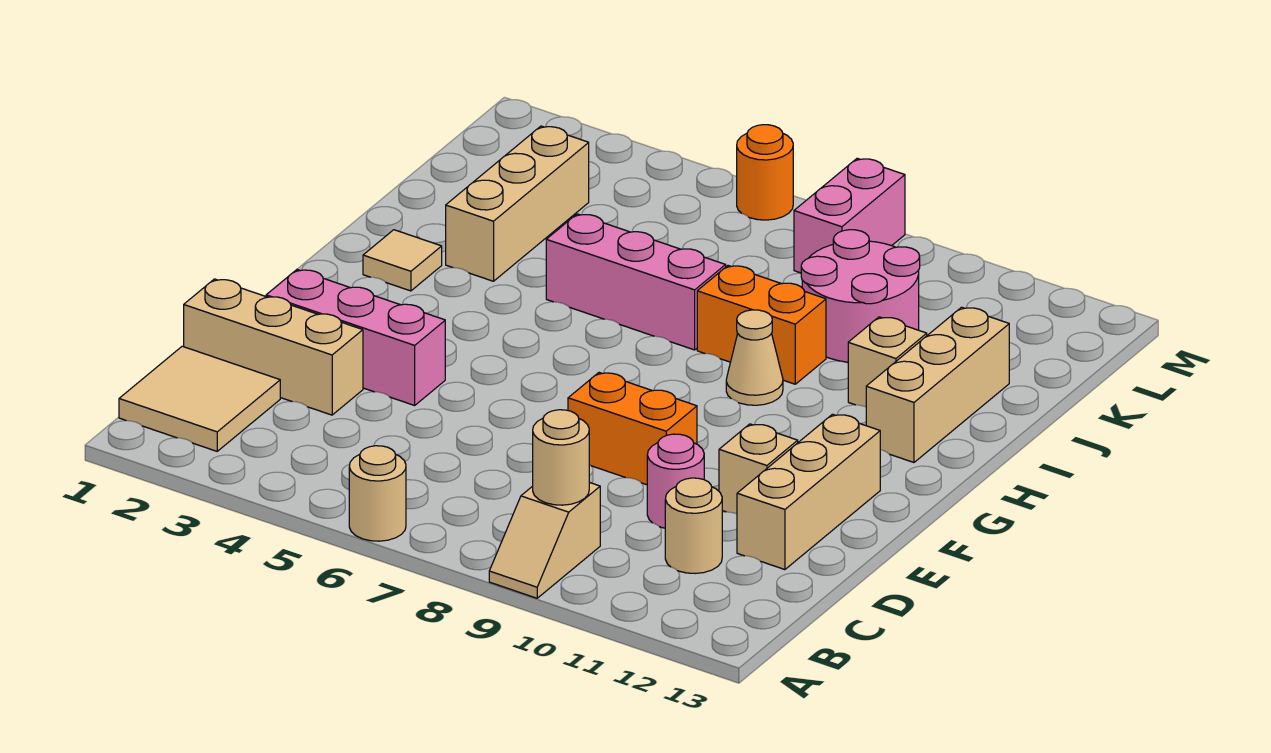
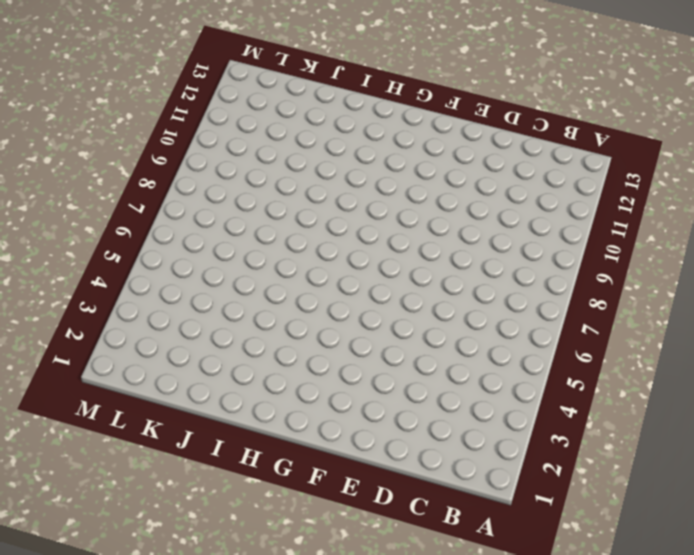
none -> tan round brick A6 level 1
none -> tan slope A9:B9 level 1 top B
none -> tan tile B1:C2 level 1

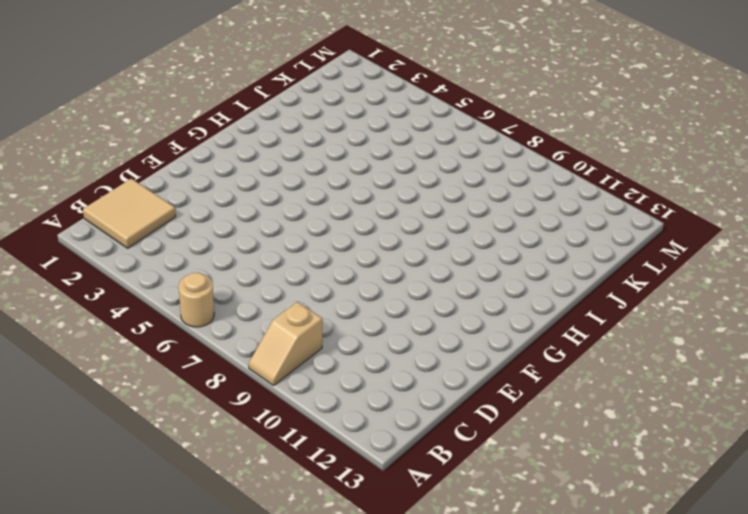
none -> tan round brick C11 level 1
none -> tan brick D1:D3 level 1
none -> pink round brick D10 level 1

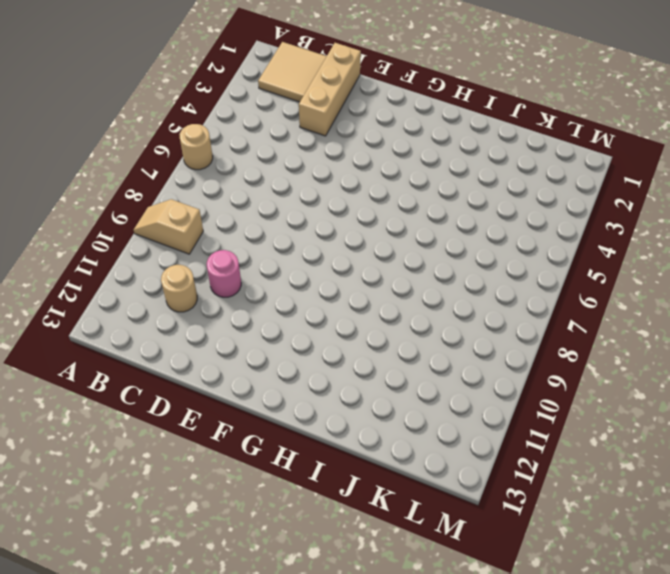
none -> tan brick D12:F12 level 1
none -> pink brick E2:E4 level 1
none -> orange brick E8:E9 level 1

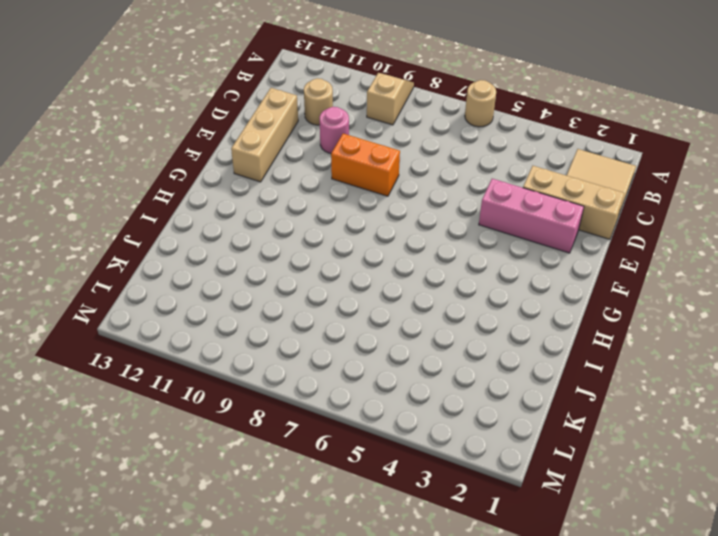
none -> tan brick E11 level 1
none -> tan tile H2 level 1
none -> tan cone H9 level 1

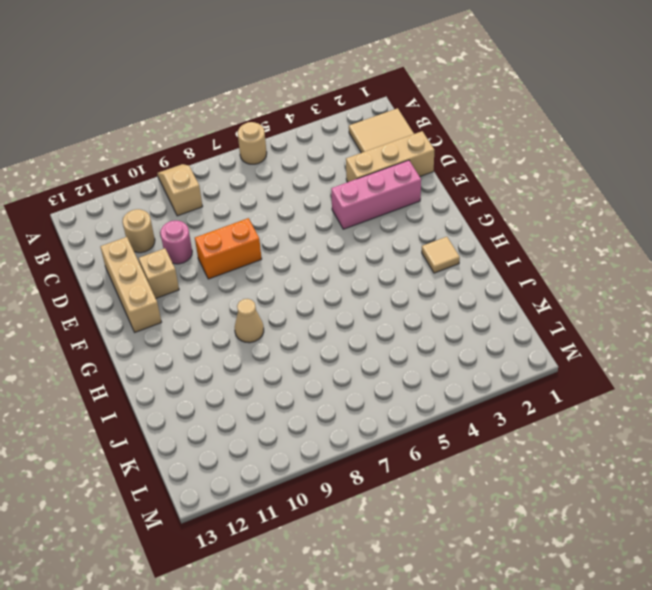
none -> tan brick H12:J12 level 1
none -> tan brick I3:K3 level 1
none -> pink brick I5:I7 level 1

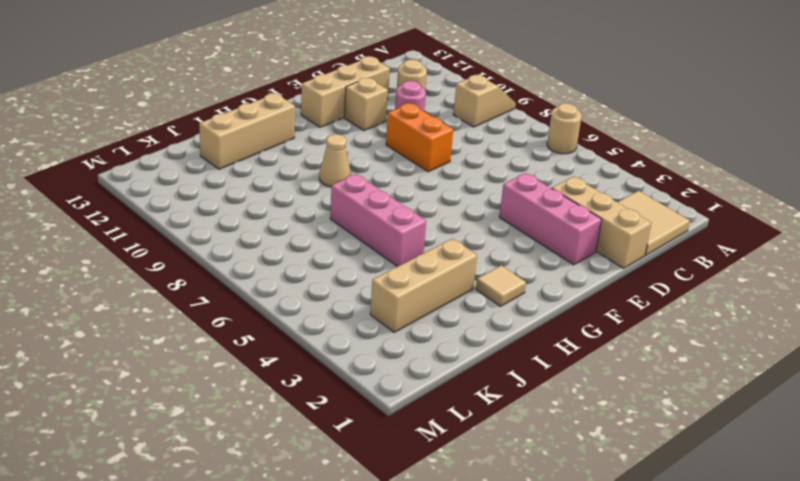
none -> orange brick I8:I9 level 1
none -> tan brick I11 level 1
none -> pink round brick J9:K10 level 1

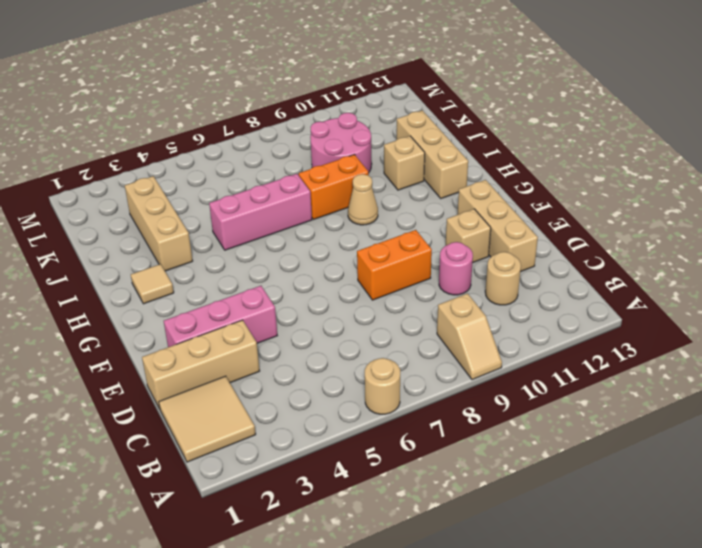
none -> pink brick L8:M8 level 1
none -> orange round brick M6 level 1
none -> tan round brick B9 level 2

